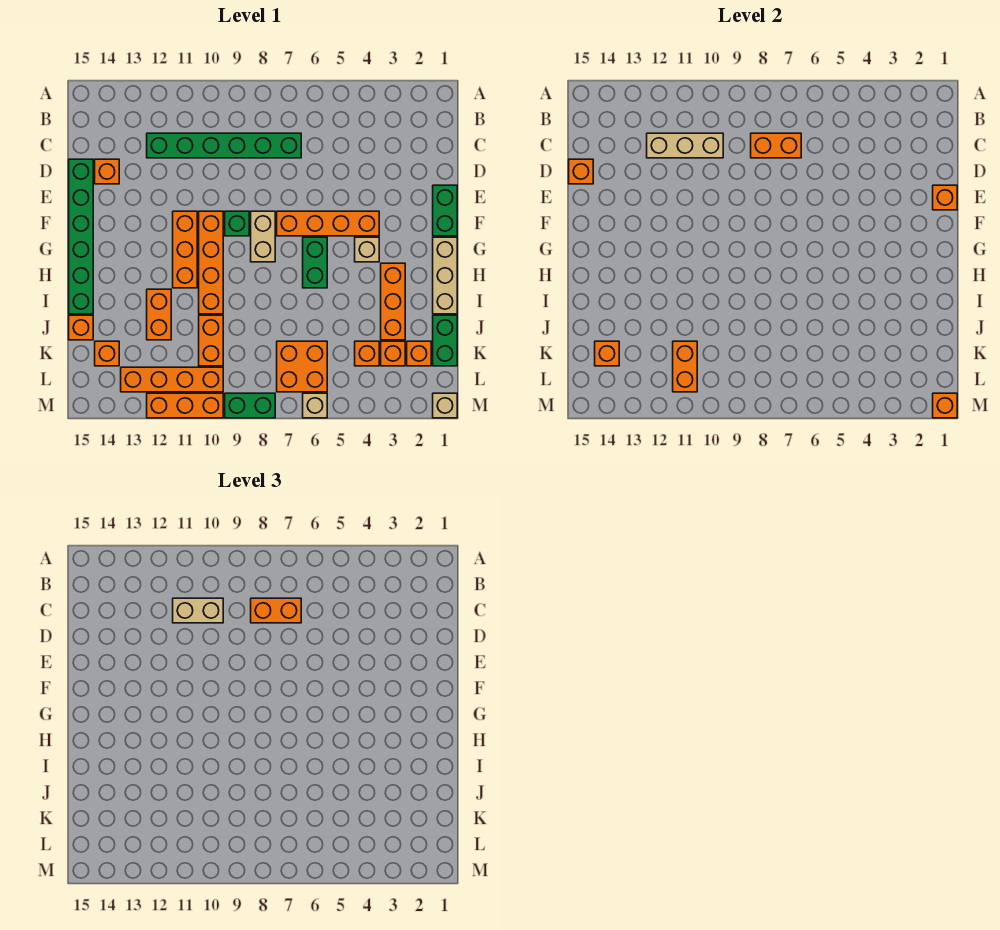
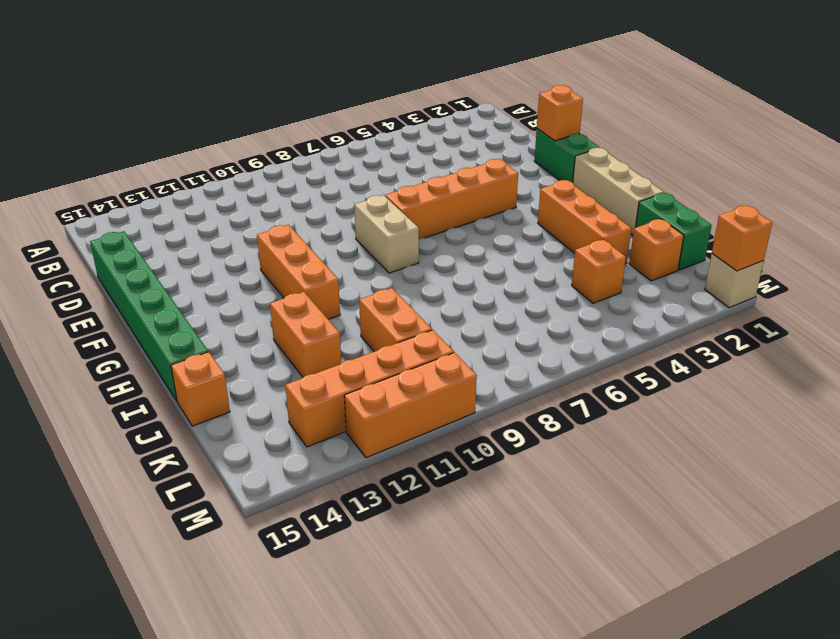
none -> green brick C7:C12 level 1
none -> orange brick D14 level 1
none -> green brick F9 level 1
none -> orange brick F10:I10 level 1

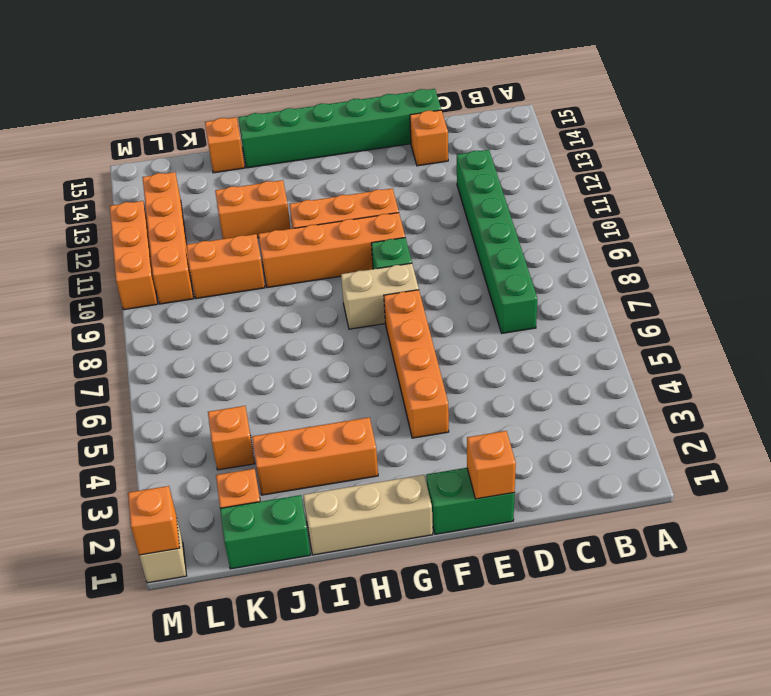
none -> tan brick G4 level 1
none -> green brick G6:H6 level 1
none -> orange brick K3 level 1
none -> orange brick K6:L7 level 1

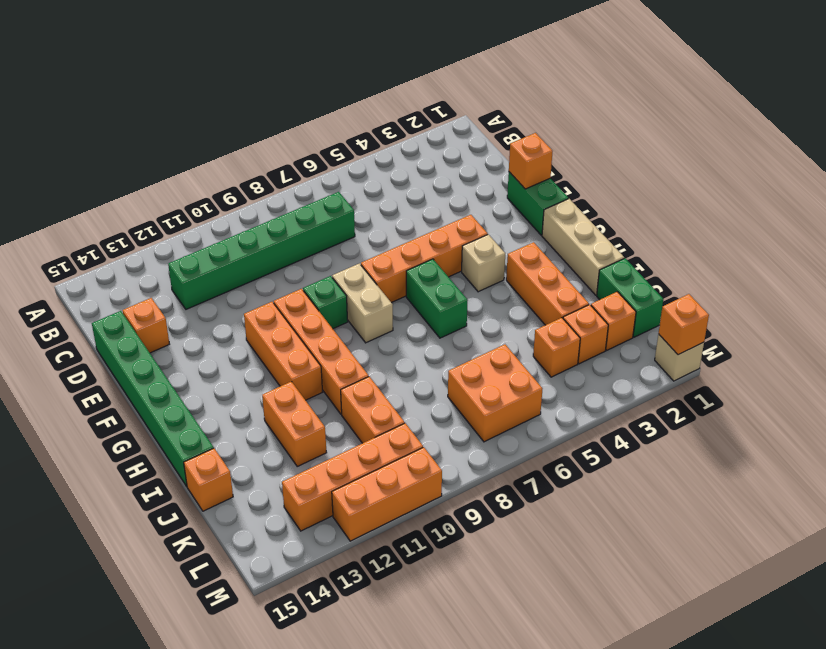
none -> orange brick K14 level 1
none -> tan brick M6 level 1
none -> green brick M8:M9 level 1
none -> orange brick C7:C8 level 2

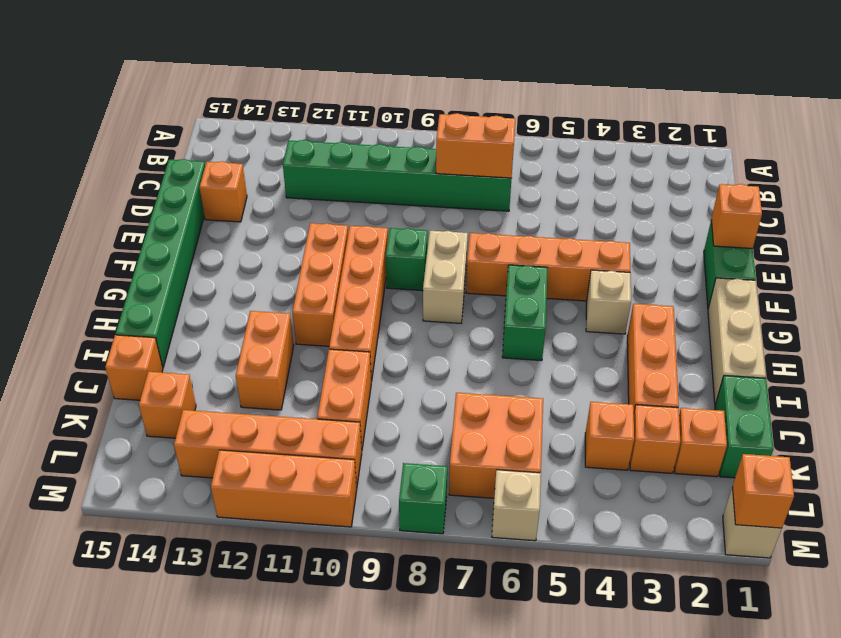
green brick M8 level 1 -> green brick M8:M9 level 1
none -> tan brick C10:C12 level 2
none -> orange brick D15 level 2
none -> orange brick K11:L11 level 2
none -> orange brick K14 level 2

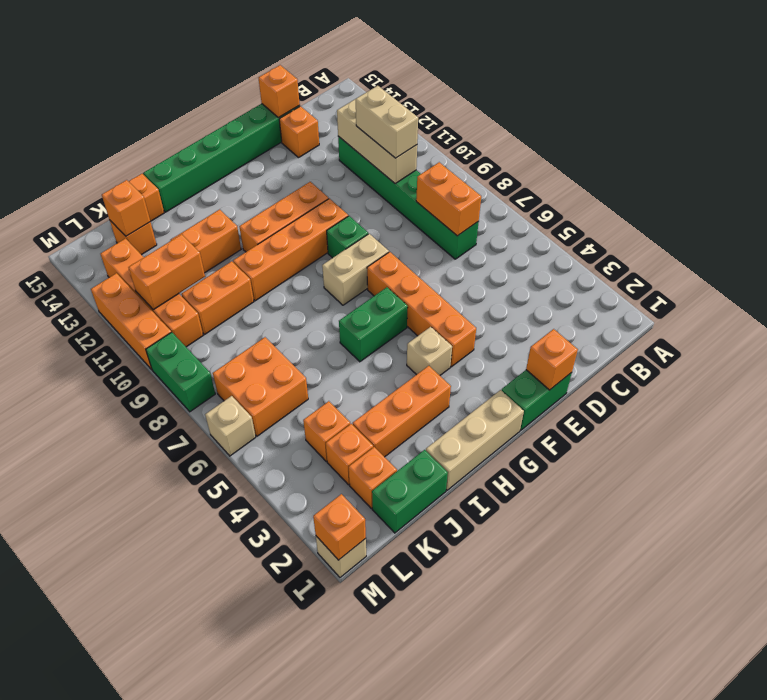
none -> orange brick C7:C8 level 3

